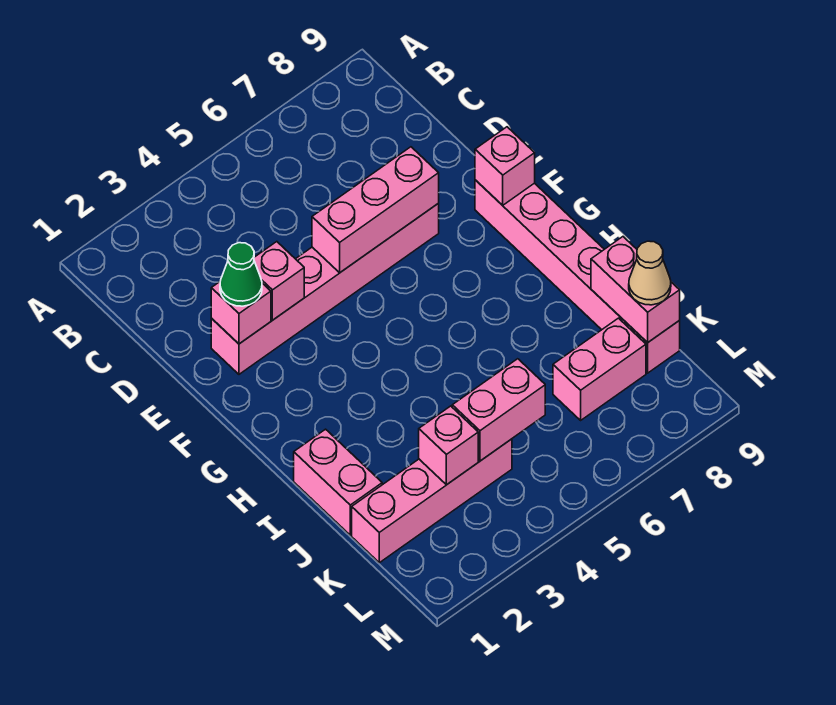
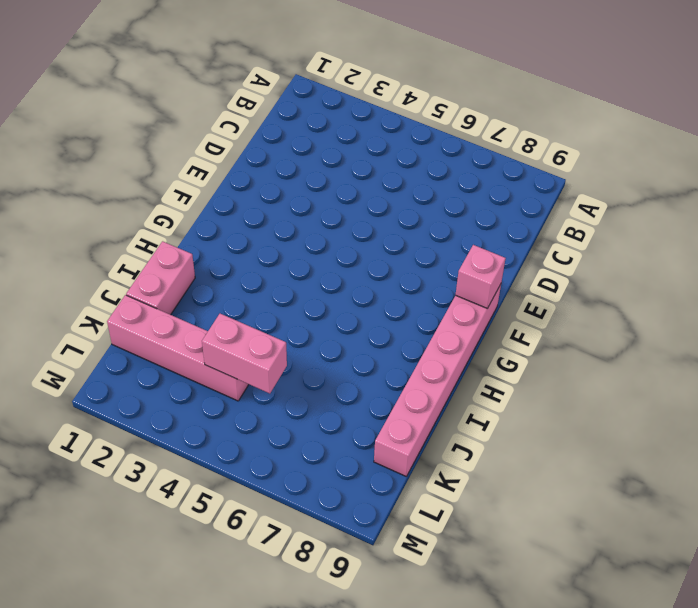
none -> pink brick E2:E7 level 1
none -> pink brick K7:K8 level 1
none -> pink brick E2 level 2

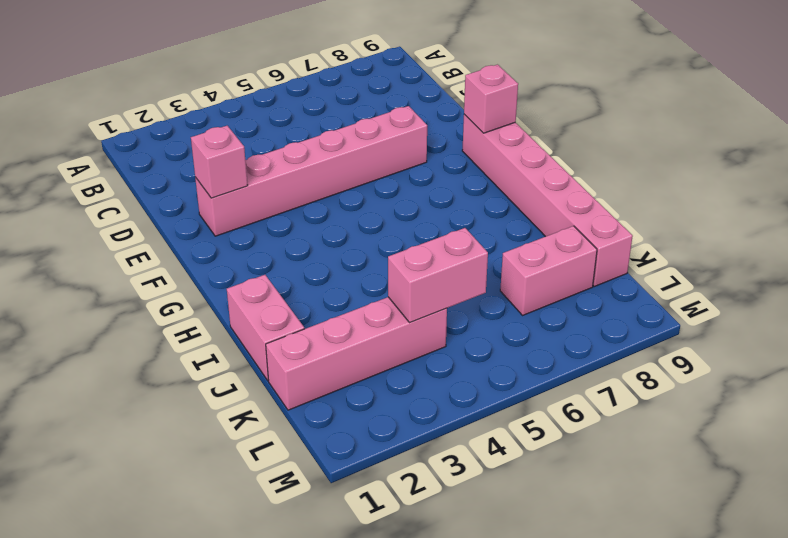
none -> pink brick E3 level 2
none -> pink brick E5:E7 level 2
none -> pink brick J9:K9 level 2

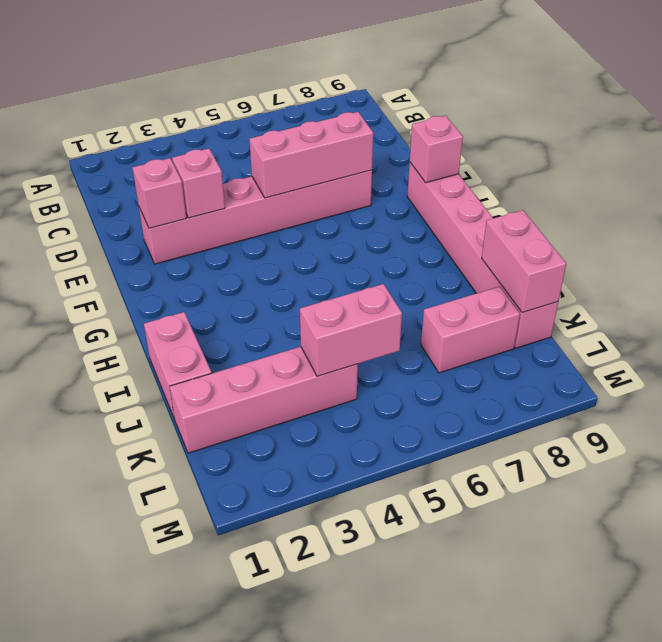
none -> pink brick K3 level 2
none -> green cone E2 level 3
none -> tan cone K9 level 3

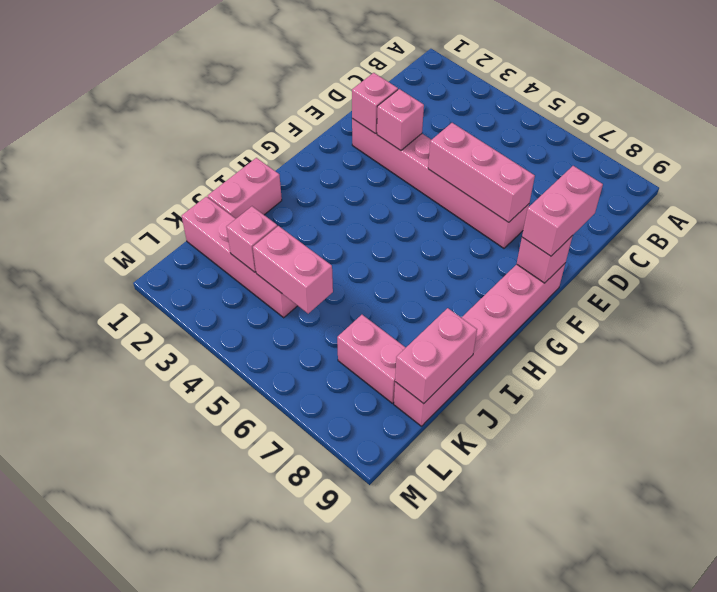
pink brick E9:F9 level 3 -> none
none -> green cone E2 level 3
none -> tan cone K9 level 3

